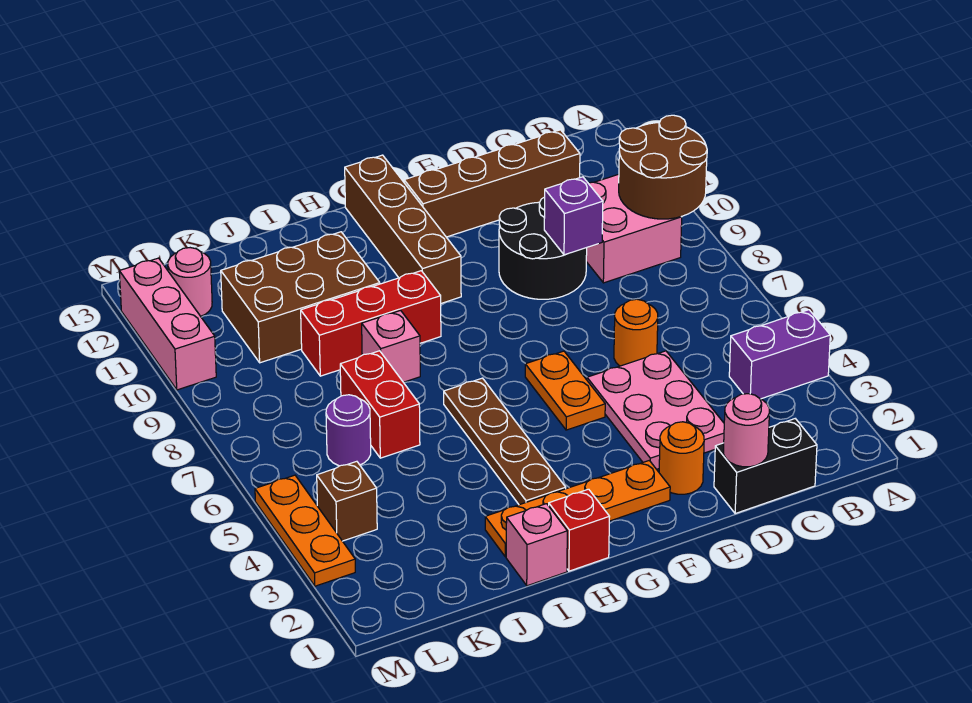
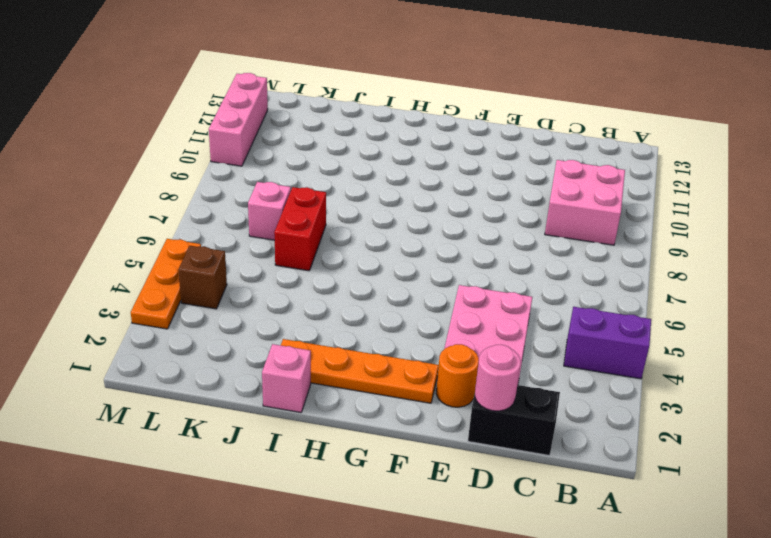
pink brick K7 level 1 -> pink brick I8 level 1
none -> brown brick C12:F12 level 1
none -> orange round brick D6 level 1
none -> black round brick D9:E10 level 1

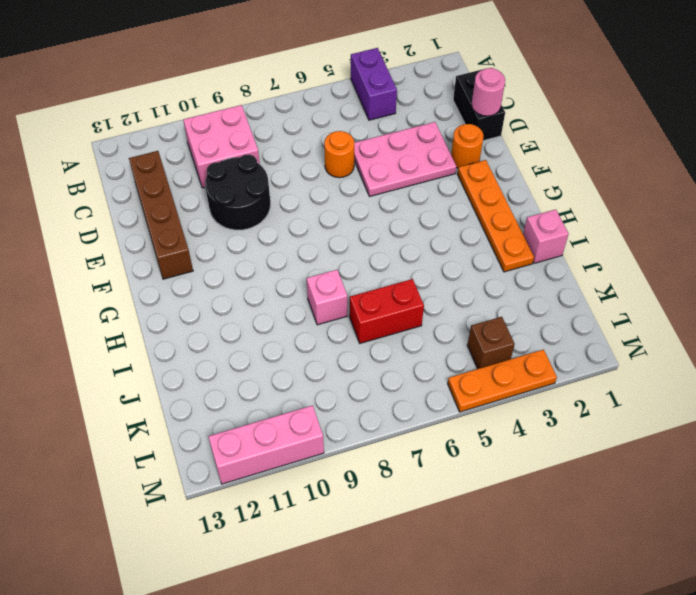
none -> orange plate F5:F6 level 1
none -> brown brick G10:G13 level 1
none -> red brick H1 level 1

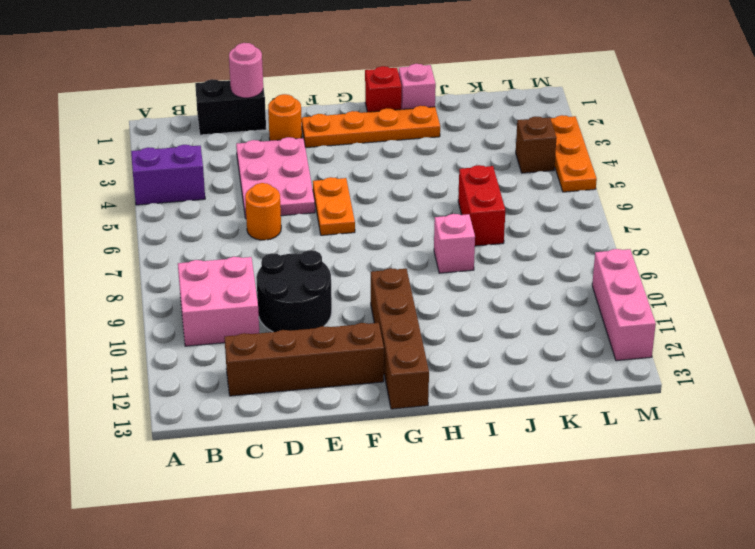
none -> brown plate H3:H6 level 1
none -> red brick H9:J9 level 1
none -> brown brick I10:K11 level 1

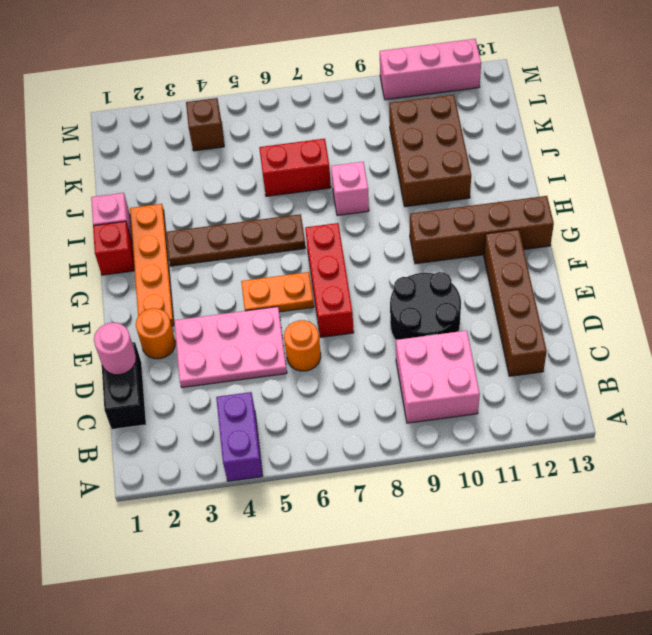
red brick E7:G7 level 1 -> red brick H9:J9 level 1
none -> purple round brick K6 level 1
none -> pink round brick L12 level 1
none -> orange plate M3:M5 level 1

